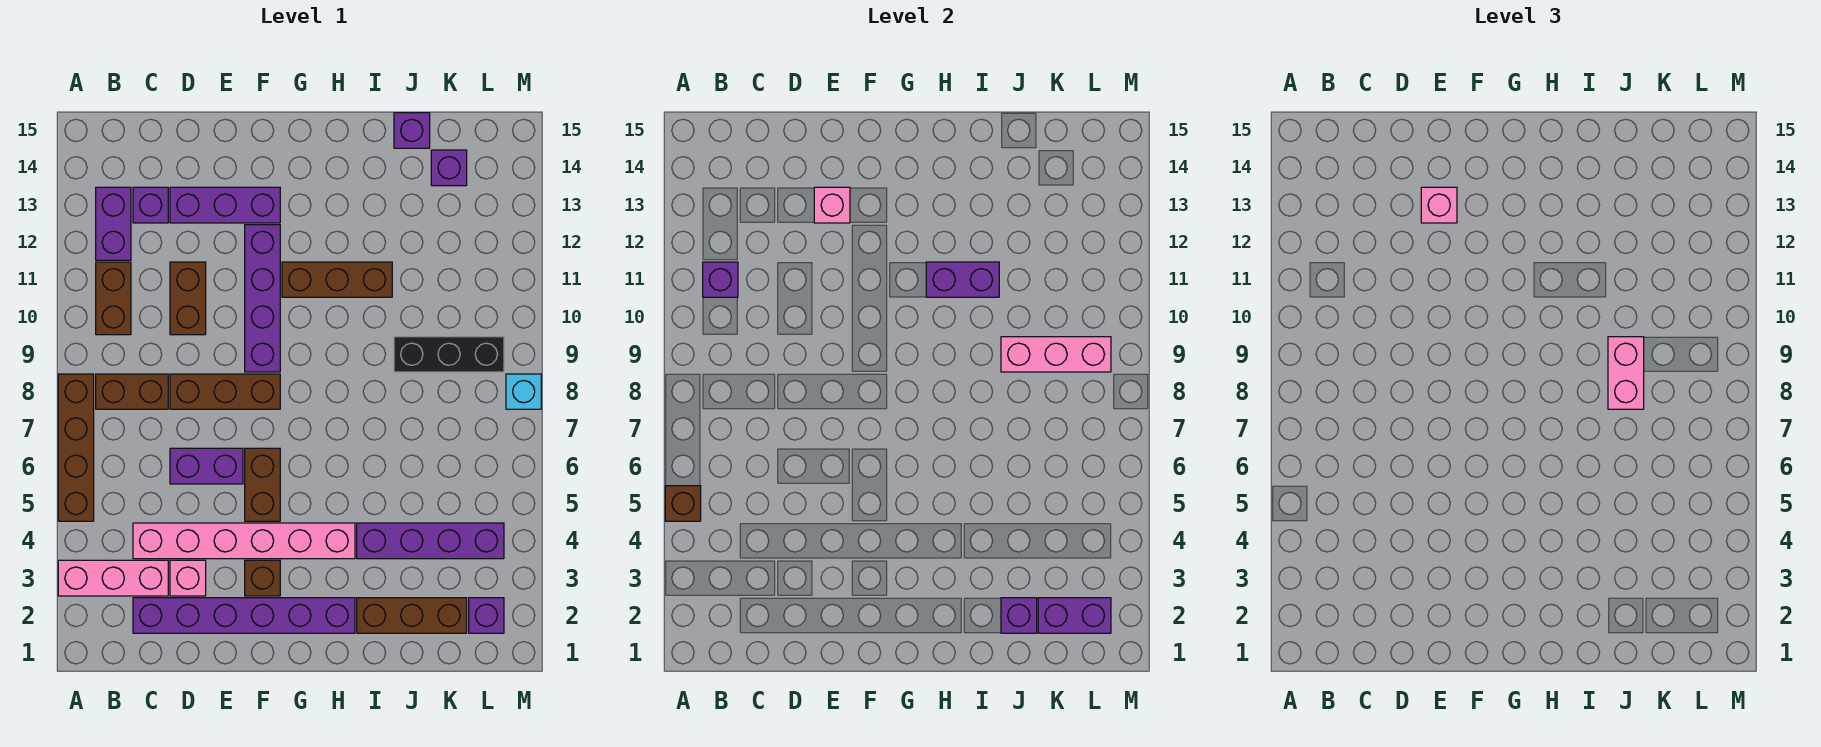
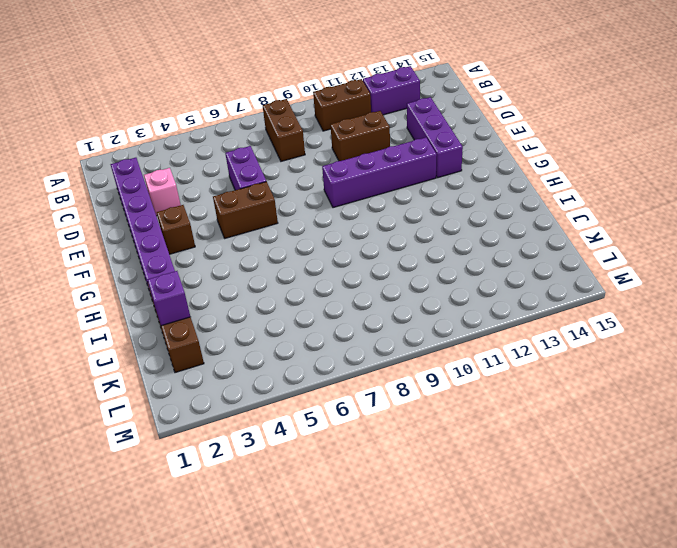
none -> pink brick A3:C3 level 1
none -> brown brick A5:A8 level 1
none -> pink brick C4:H4 level 1
none -> purple brick C13 level 1

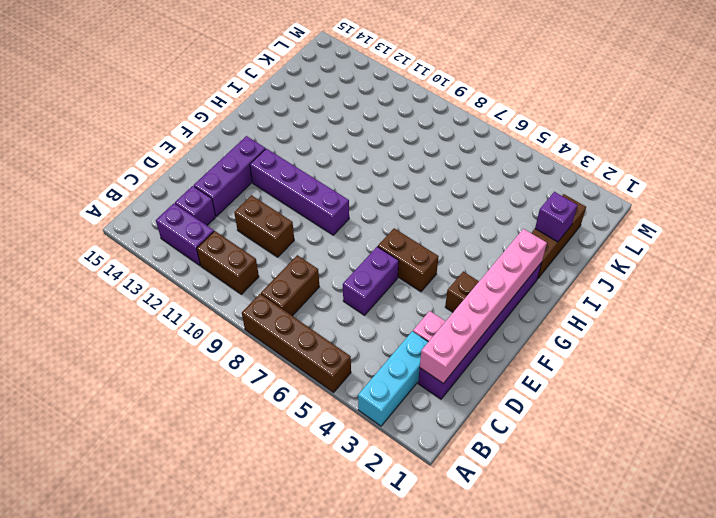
cyan brick A3:C3 level 1 -> pink brick A3:C3 level 1
pink brick C2:H2 level 2 -> pink brick C4:H4 level 1
none -> brown brick D8:F8 level 1
none -> brown brick G11:I11 level 1
none -> purple brick I4:L4 level 1
none -> black brick J9:L9 level 1

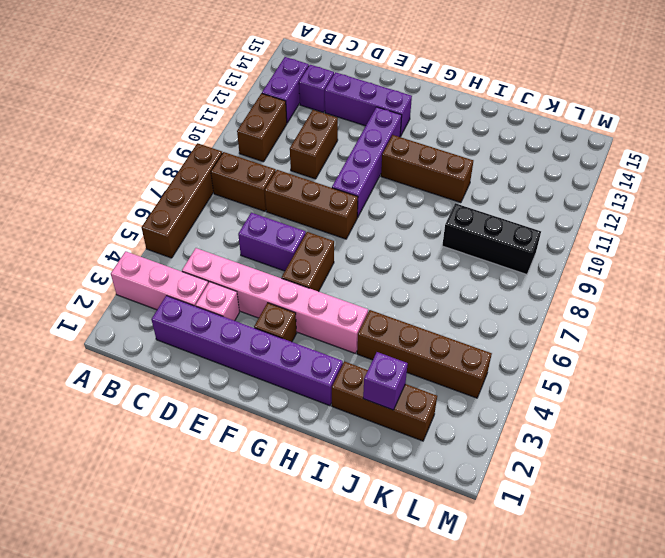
brown brick I4:L4 level 1 -> purple brick I4:L4 level 1
none -> purple brick J15 level 1
none -> purple brick K14 level 1
none -> purple brick L2 level 1
none -> cyan brick M8 level 1

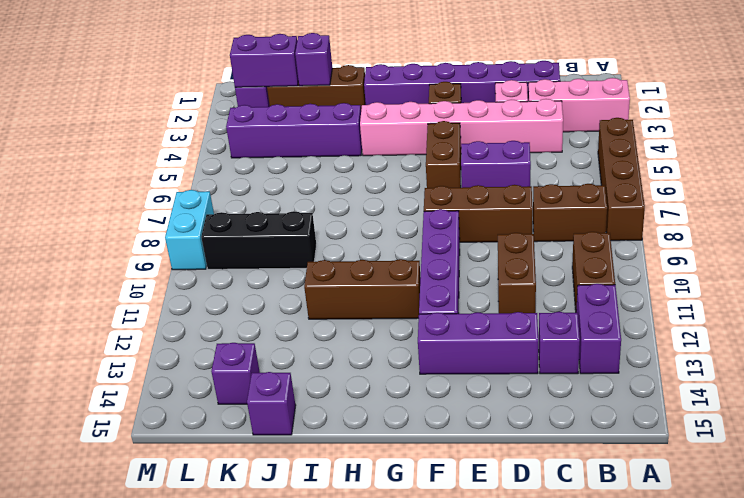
cyan brick M8:M9 level 1 -> cyan brick M8 level 1
none -> brown brick A5 level 2
none -> purple brick B11 level 2
none -> pink brick E13 level 2
none -> purple brick H11:I11 level 2

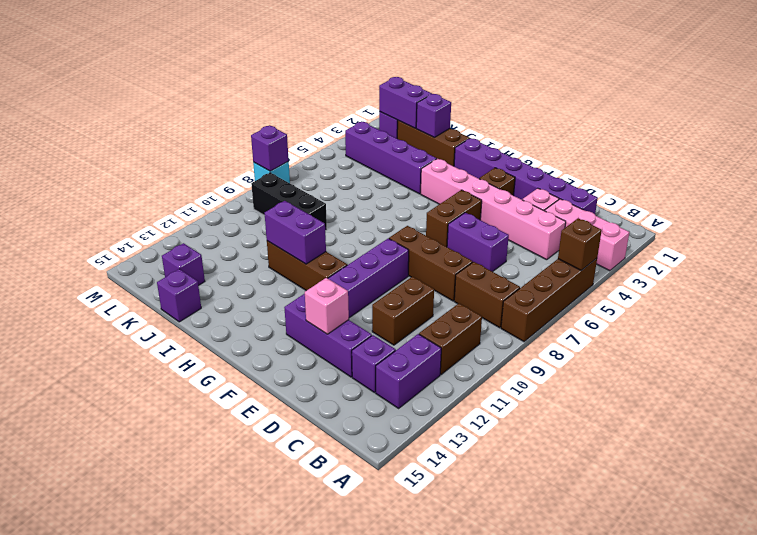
purple brick M8 level 2 -> purple brick B11 level 2
none -> pink brick J9:L9 level 2
none -> pink brick E13 level 3
none -> pink brick J8:J9 level 3

